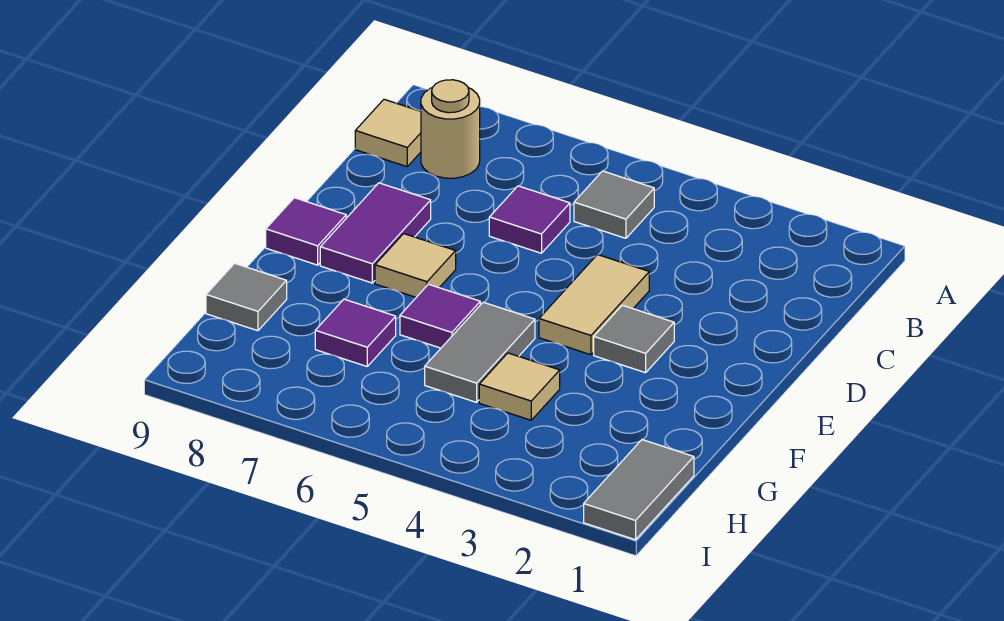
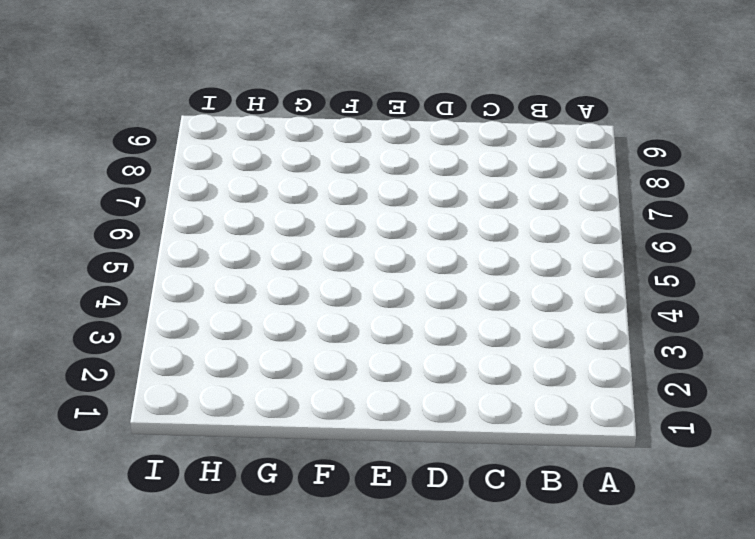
none -> grey tile B5 level 1
none -> tan round brick B8 level 1
none -> tan tile B9 level 1

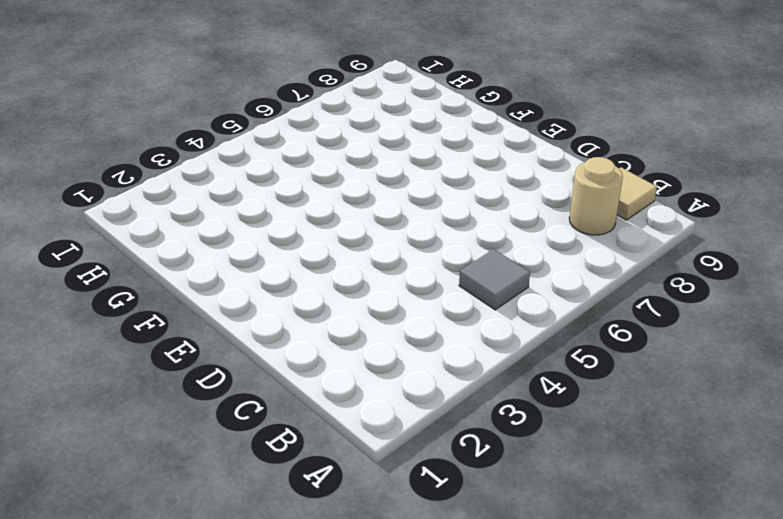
none -> purple tile C6 level 1
none -> tan tile D4:E4 level 1
none -> purple tile D8:E8 level 1

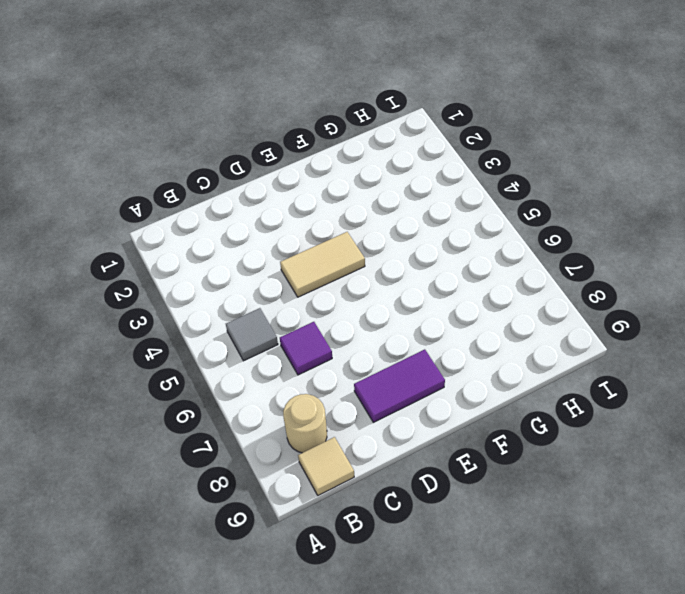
none -> grey tile E3 level 1
none -> tan tile E7 level 1
none -> purple tile E9 level 1

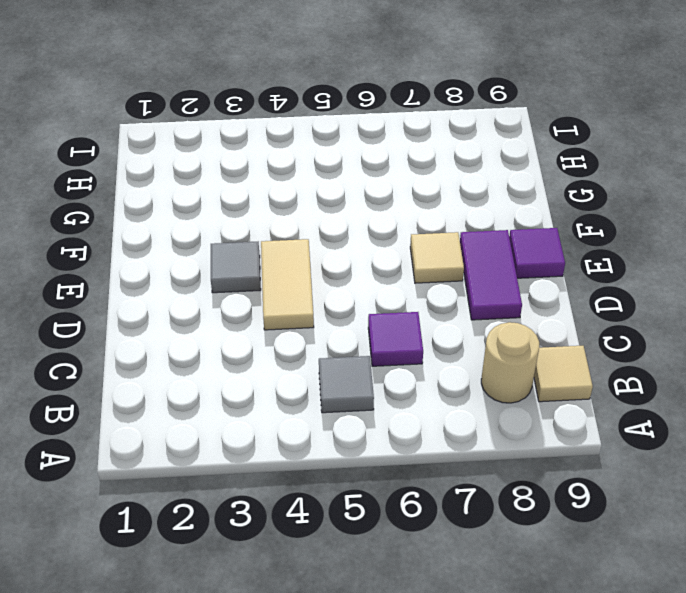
none -> grey tile F5:G5 level 1
none -> purple tile F6 level 1
none -> tan tile G4 level 1

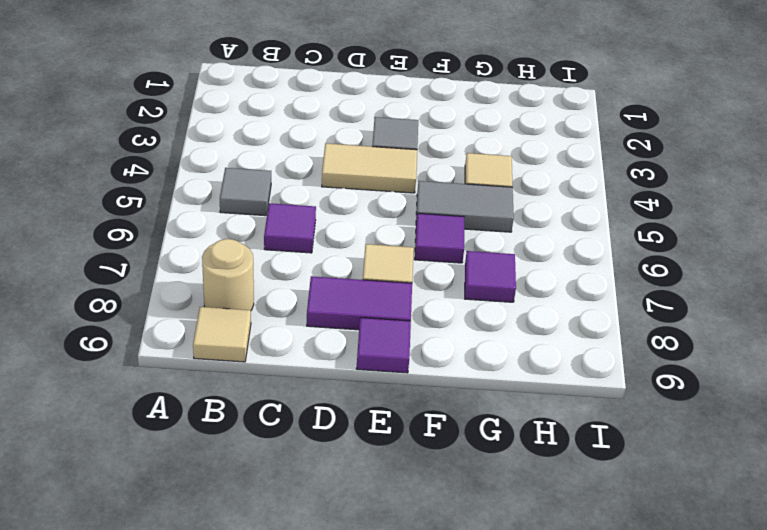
none -> grey tile G9 level 1
none -> grey tile H1:I1 level 1

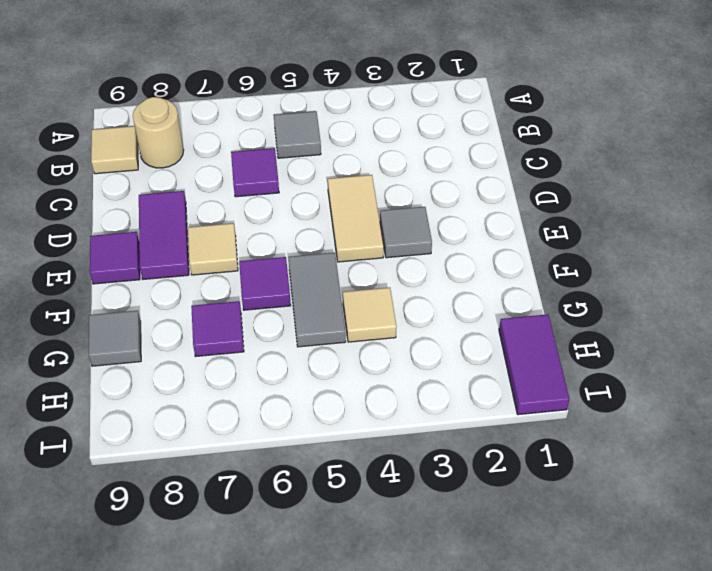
purple tile H1:I1 level 1 -> grey tile H1:I1 level 1

